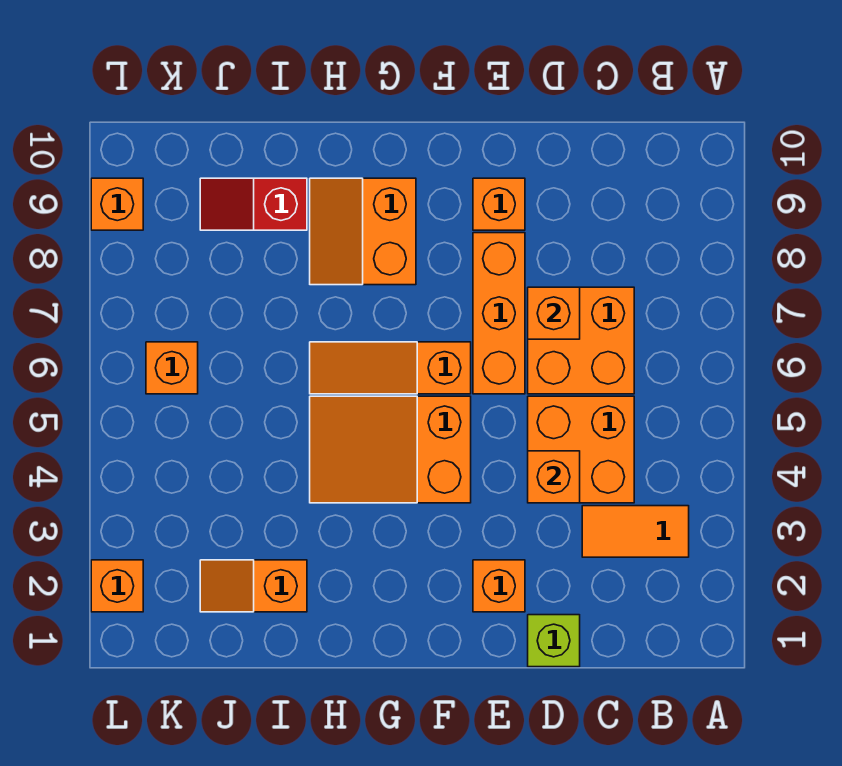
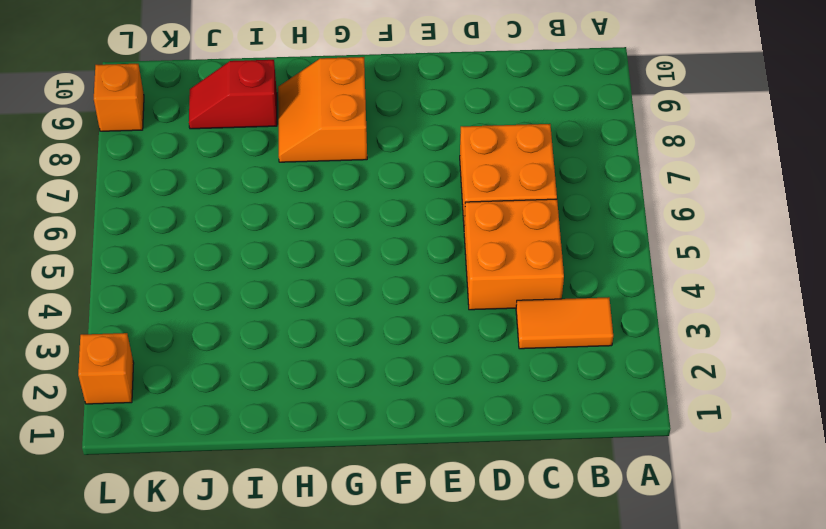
none -> lime brick D1 level 1
none -> orange brick E2 level 1
none -> orange brick E6:E8 level 1

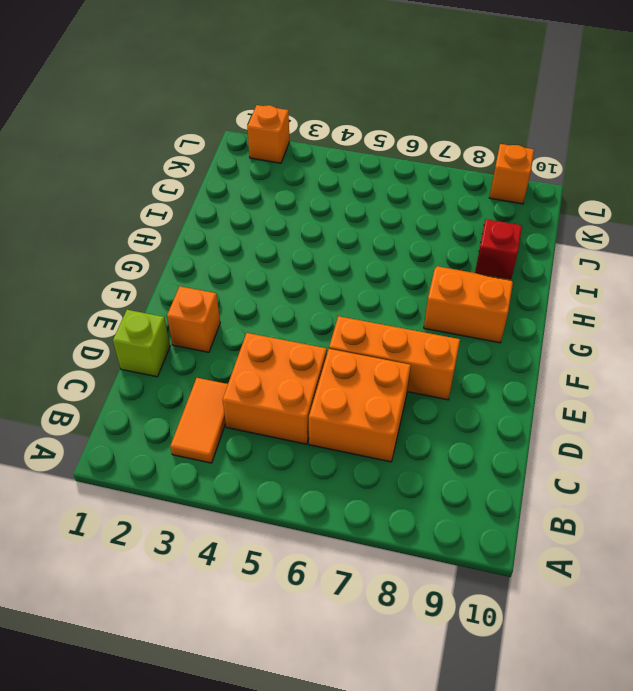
none -> orange brick E9 level 1
none -> orange slope F4:H5 level 1 top F
none -> orange slope F6:H6 level 1 top F

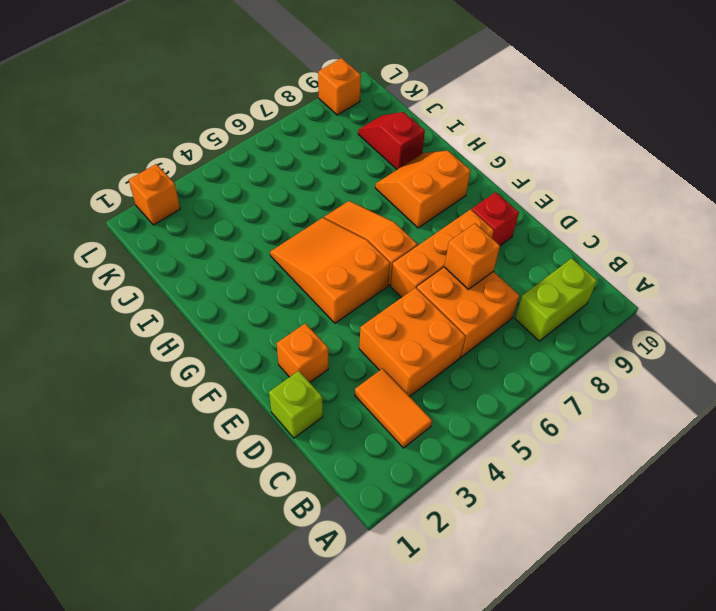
lime brick B8:B9 level 1 -> none
red brick E9 level 1 -> orange brick E9 level 1
none -> orange slope I2:J2 level 1 top I
none -> orange brick K6 level 1
none -> orange brick D4 level 2

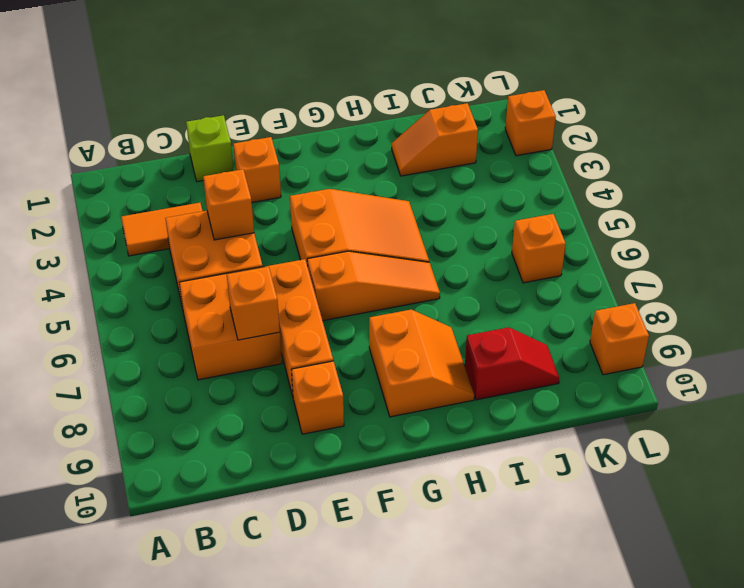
orange slope I2:J2 level 1 top J -> orange slope I2:J2 level 1 top I

